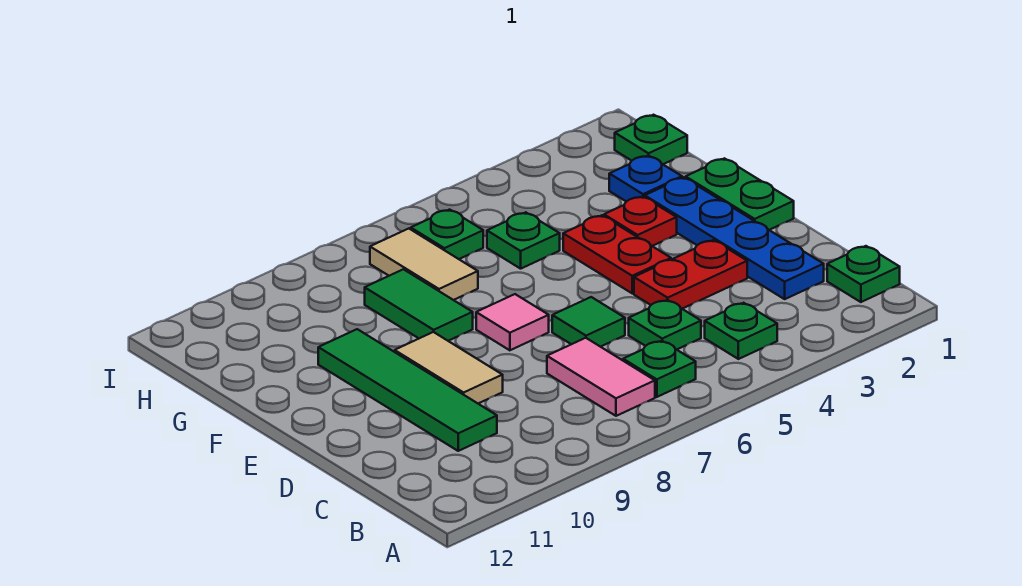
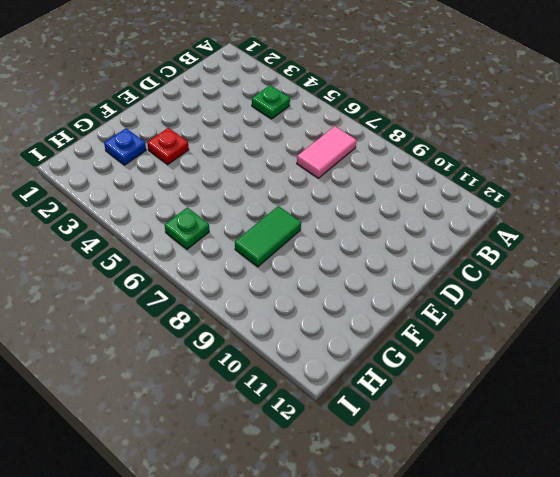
none -> green plate B1 level 1
none -> green plate B6 level 1
none -> blue plate C2:F2 level 1

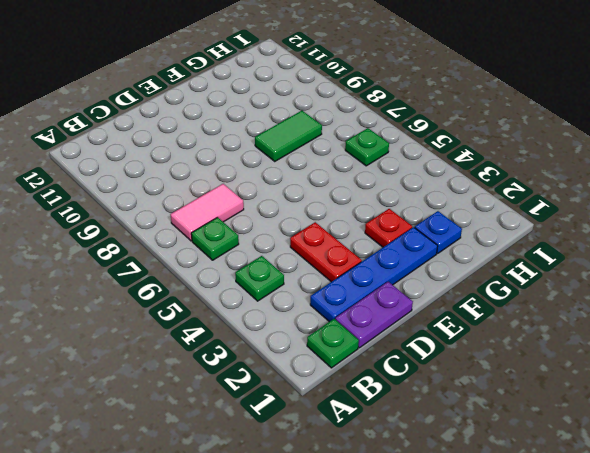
purple plate C1:D1 level 1 -> none
none -> green plate C5 level 1
none -> green tile C10:F10 level 1
none -> green tile D6 level 1

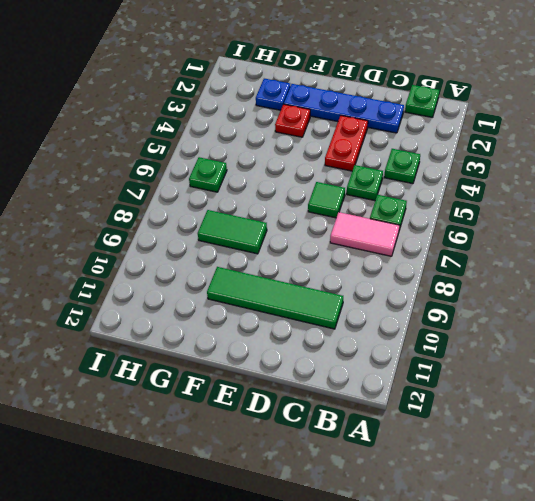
none -> tan tile D9:E9 level 1
none -> green plate E1:F1 level 1
none -> red plate E4:F4 level 1

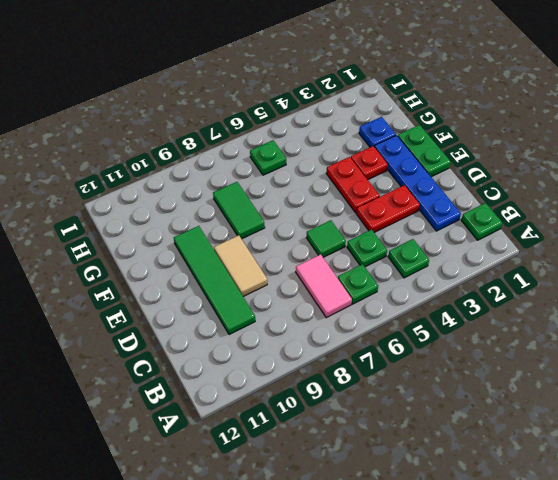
none -> pink tile E7 level 1
none -> green plate G5 level 1
none -> tan tile G7:H7 level 1

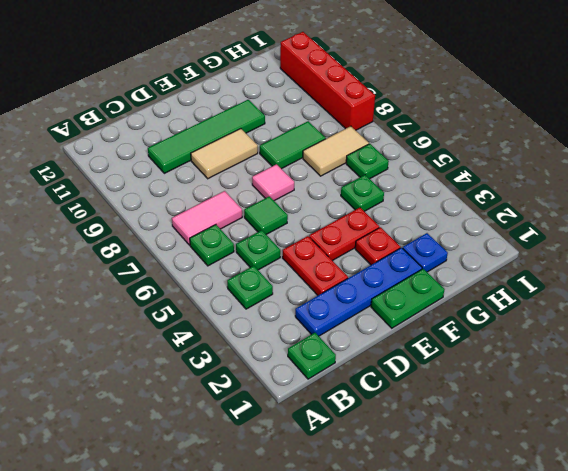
red brick I8:I11 level 1 -> none
none -> green plate H1 level 1

